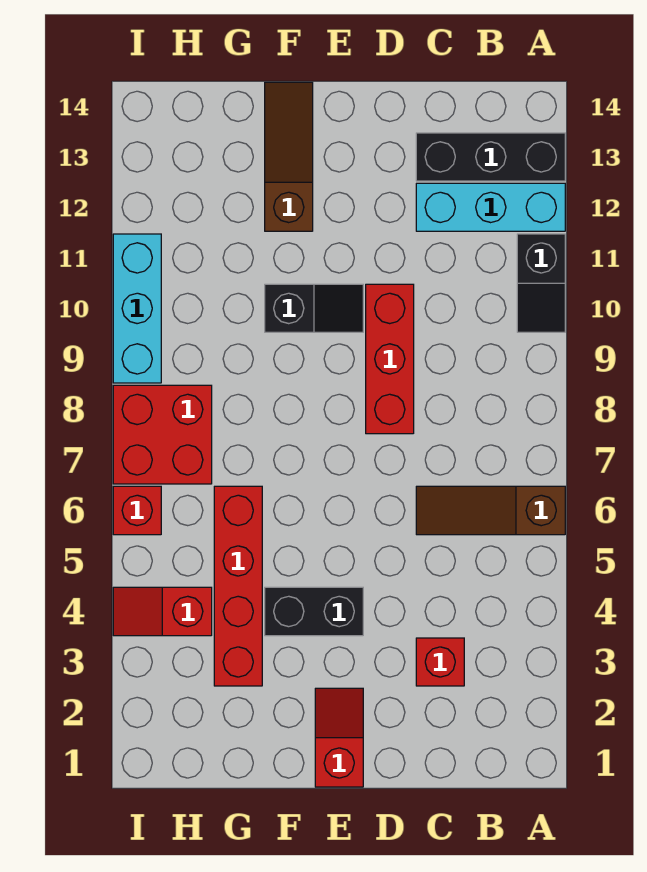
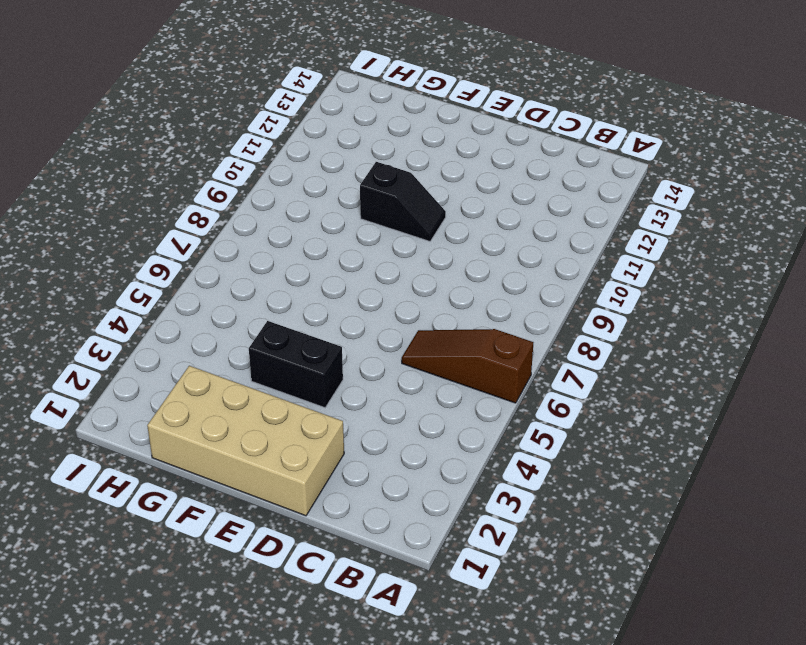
tan brick D1:G2 level 1 -> red slope E1:E2 level 1 top 1
none -> black slope A10:A11 level 1 top 11
none -> cyan brick A12:C12 level 1
none -> black brick A13:C13 level 1

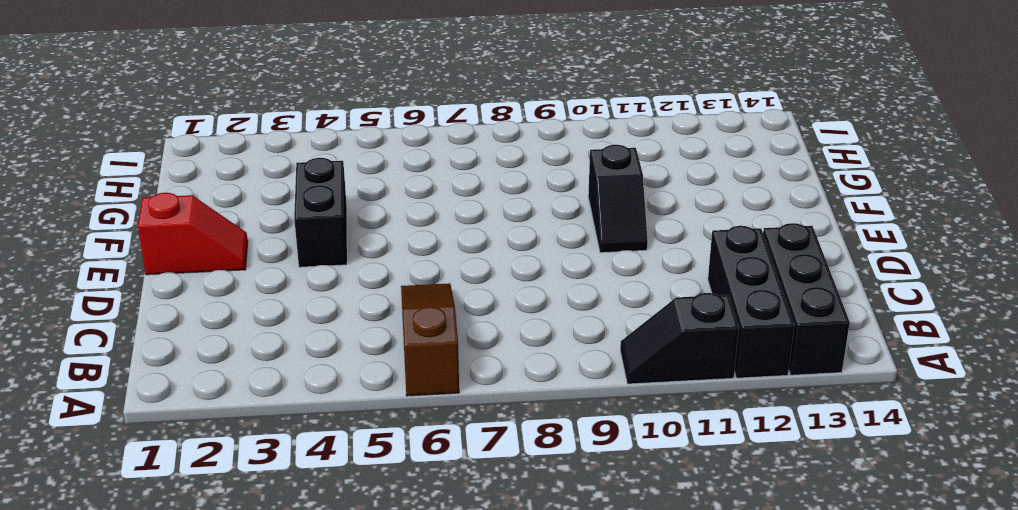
black brick A12:C12 level 1 -> cyan brick A12:C12 level 1
none -> red brick C3 level 1
none -> red brick D8:D10 level 1
none -> brown slope F12:F14 level 1 top 12

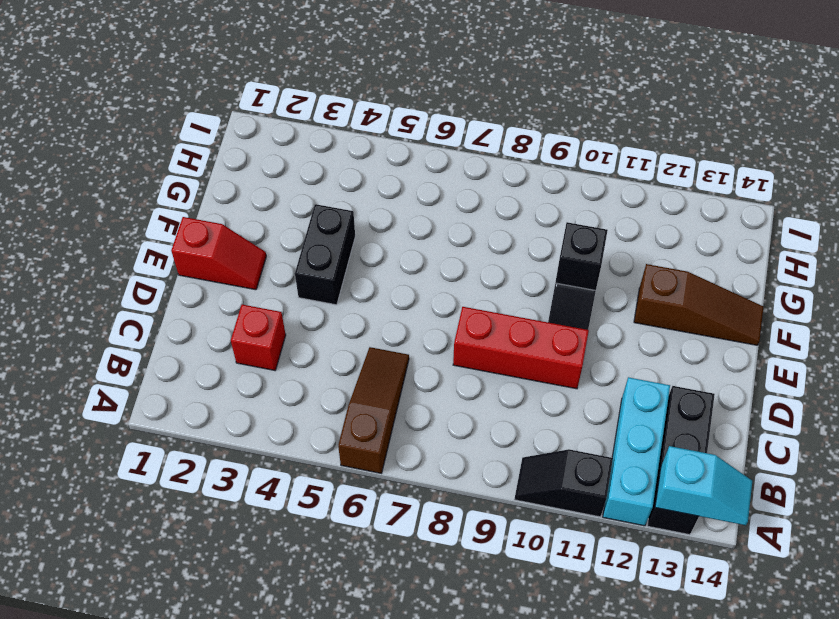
cyan slope A13:A14 level 2 top 13 -> none
black brick F10 level 2 -> none
none -> red brick G3:G6 level 1
none -> red slope H4:I4 level 1 top H
none -> red brick H7:I8 level 1

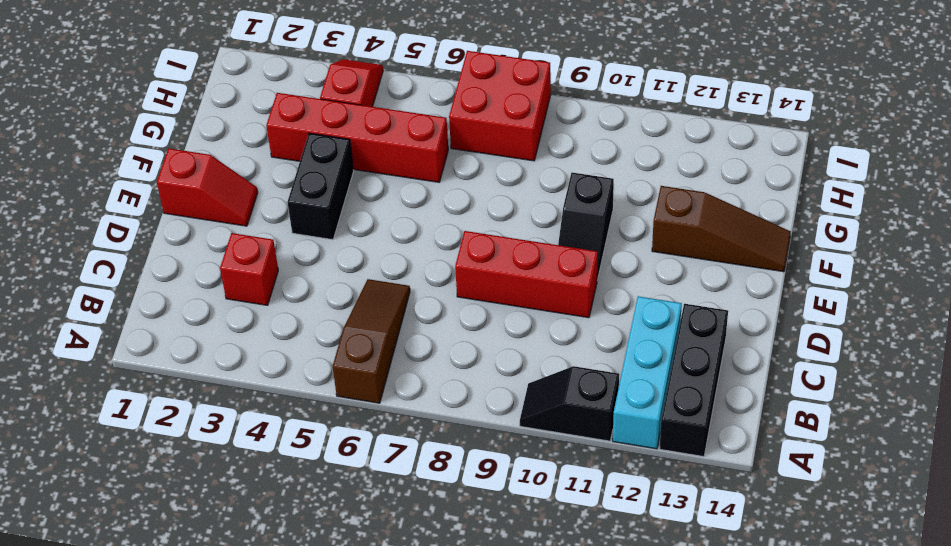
none -> red brick I6 level 1
none -> cyan brick I9:I11 level 1

